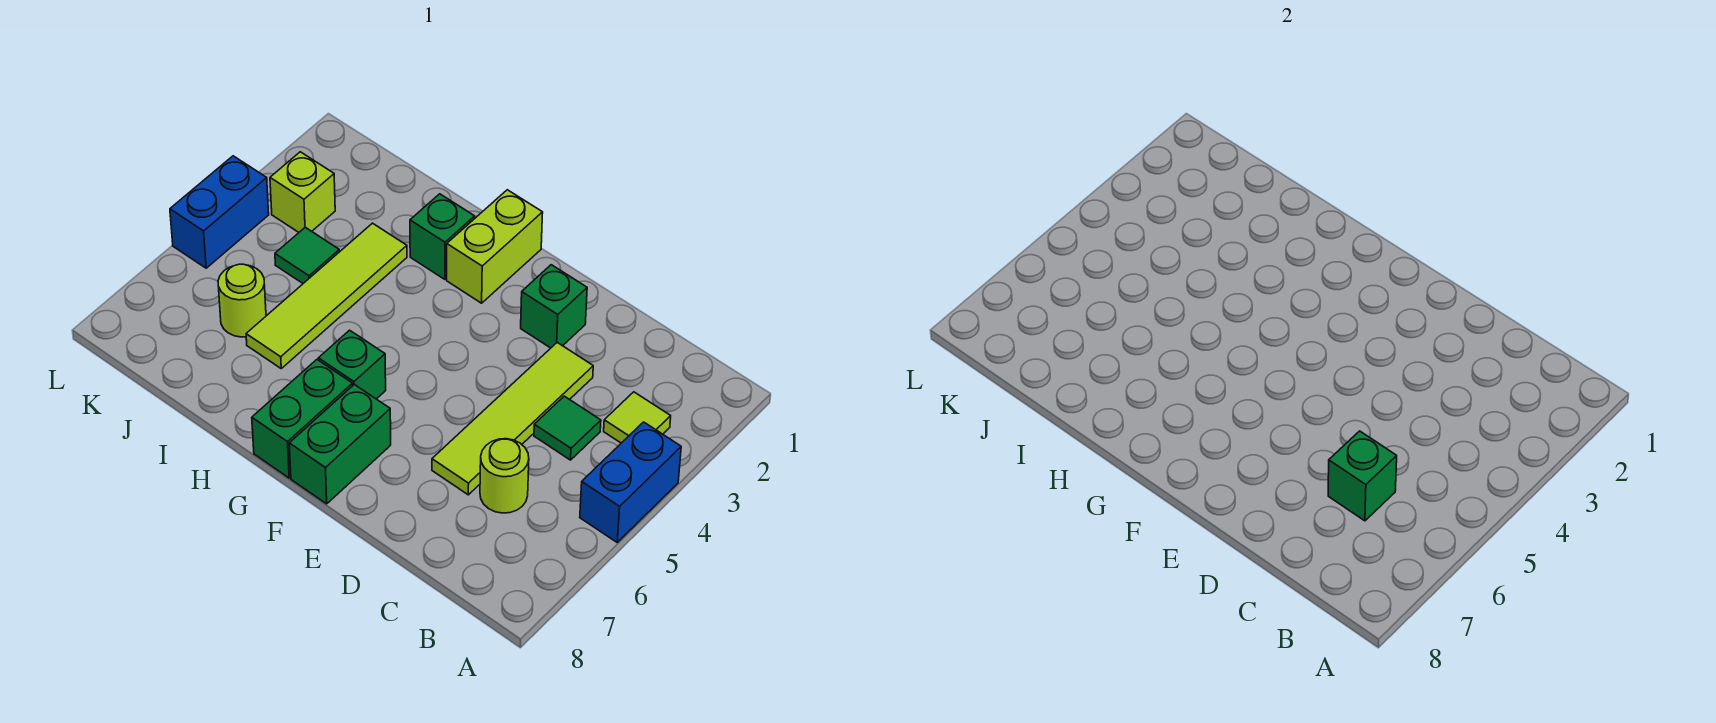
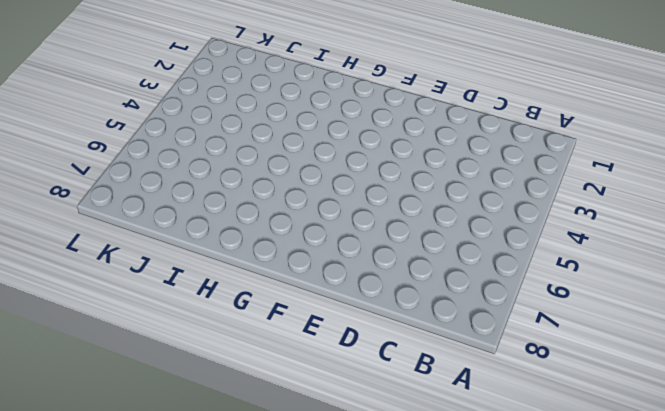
none -> blue brick A4:A5 level 1
none -> lime tile B3 level 1
none -> green tile C4 level 1

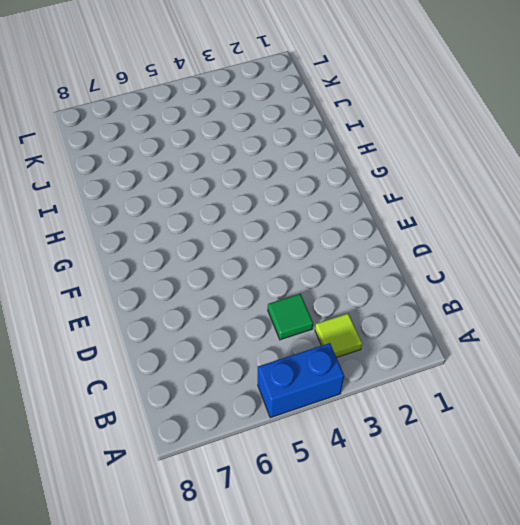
none -> lime round brick C6 level 1
none -> lime tile D3:D6 level 1
none -> green brick E2 level 1

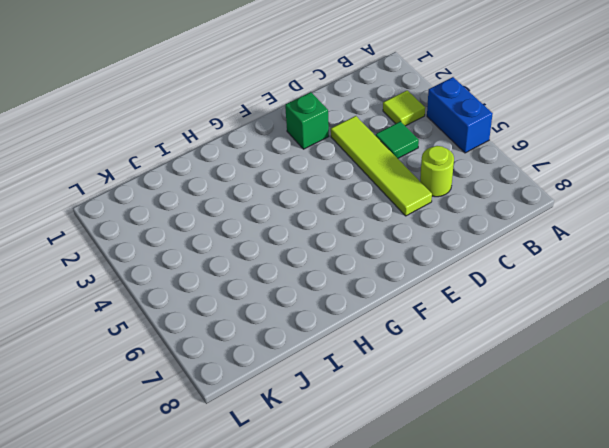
none -> green brick F7:F8 level 1
none -> lime brick G1:G2 level 1
none -> green brick G6 level 1

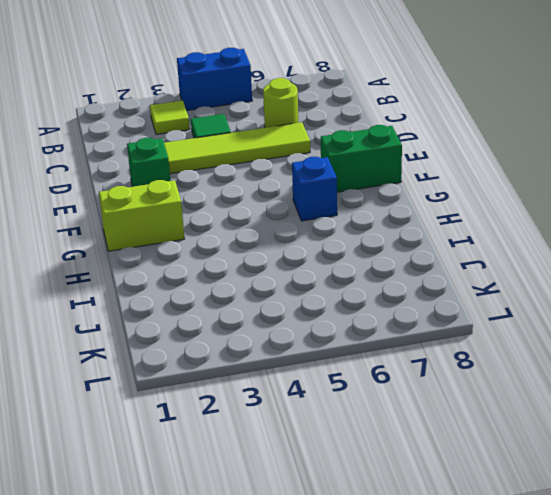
blue brick G6 level 1 -> green brick G6 level 1
none -> green brick G7:G8 level 1
none -> green brick H2 level 1
none -> lime tile I3:I6 level 1

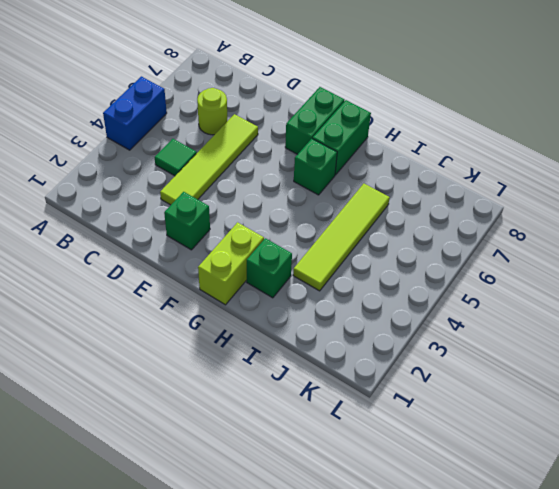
none -> lime tile B3 level 1
none -> green tile J4 level 1
none -> lime round brick J6 level 1

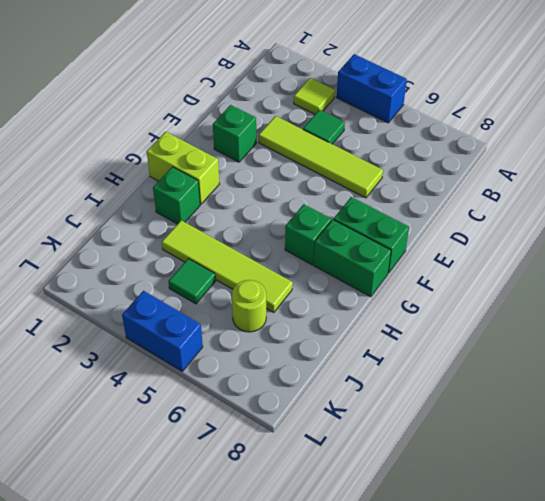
none -> lime round brick C6 level 1
none -> lime brick K3 level 1
none -> green brick C6 level 2

